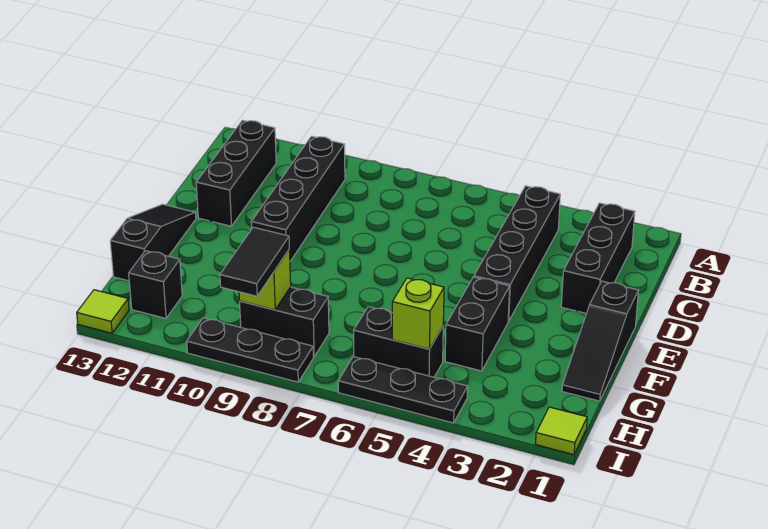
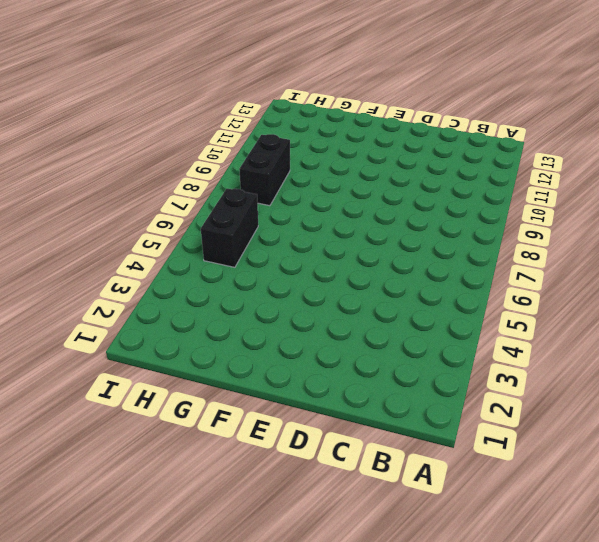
none -> black brick B2:D2 level 1
none -> black brick B4:E4 level 1
none -> black brick B10:E10 level 1

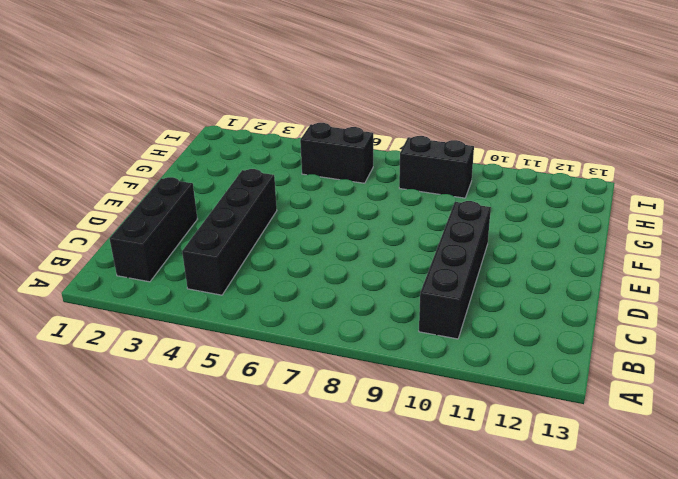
none -> black brick B12:D12 level 1
none -> black slope E1:G1 level 1 top E
none -> black slope E13:G13 level 1 top G

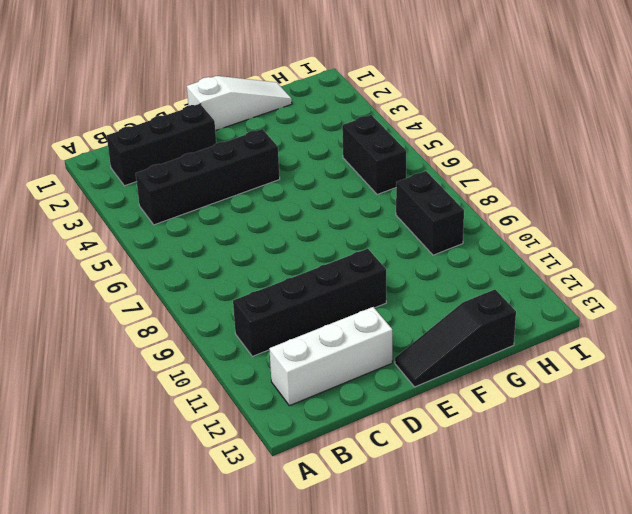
white brick B12:D12 level 1 -> black brick B12:D12 level 1
white slope E1:G1 level 1 top E -> black slope E1:G1 level 1 top E
none -> black brick F4:G4 level 1
none -> black brick H12 level 1
none -> lime tile I1 level 1

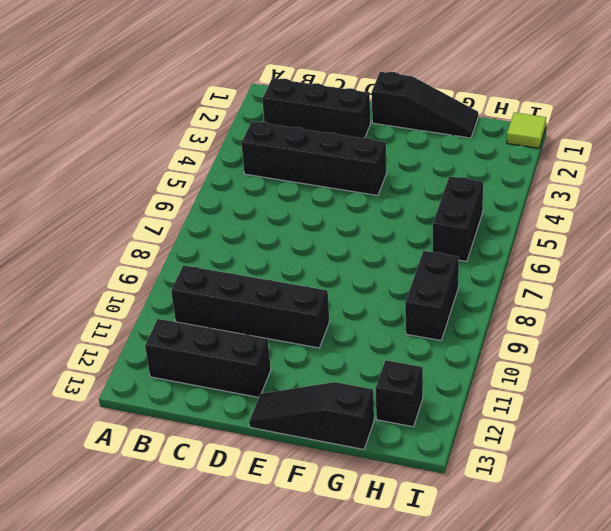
none -> black brick F4:G4 level 1
none -> black plate I4:I6 level 1
none -> black plate I8:I10 level 1

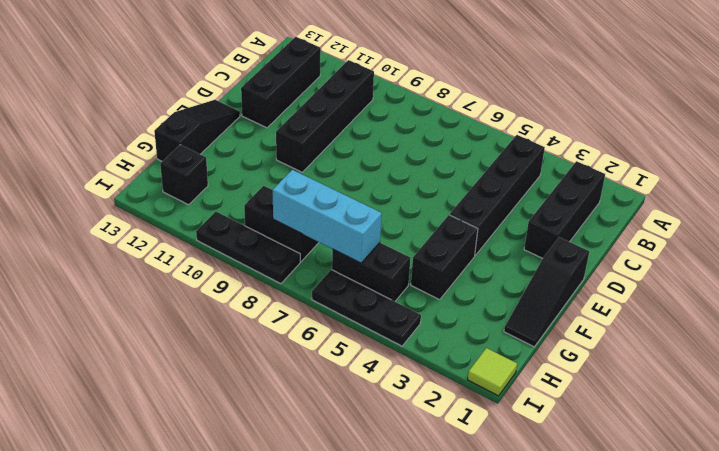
cyan brick H6:H8 level 2 -> none
none -> lime tile I13 level 1
none -> lime brick H5 level 2
none -> lime brick H9 level 2

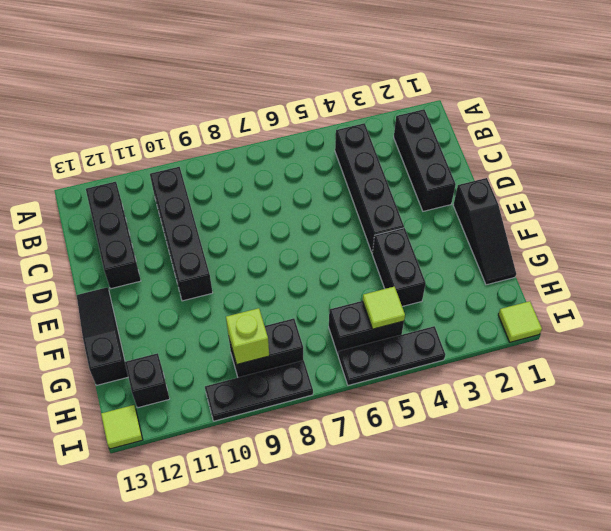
lime tile H5 level 2 -> lime brick H5 level 2
none -> black tile H9:I9 level 3

